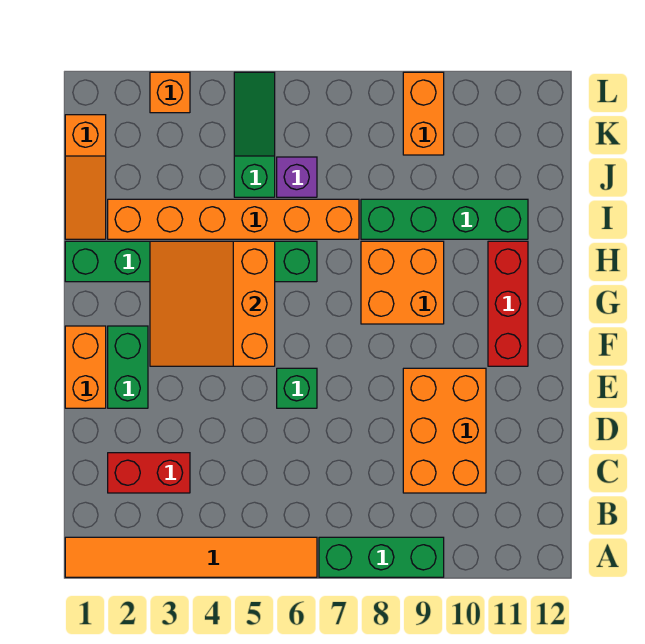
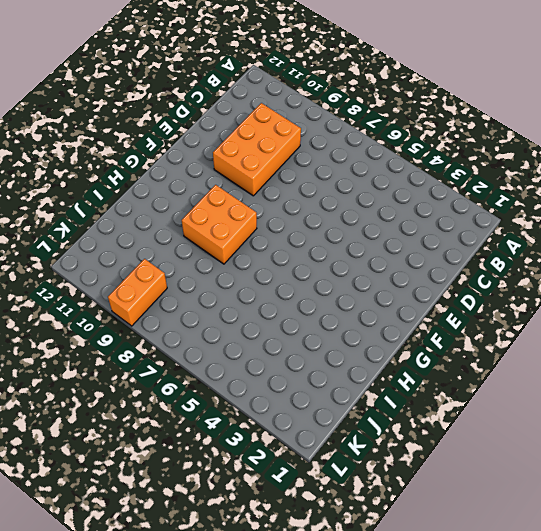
none -> orange tile A1:A6 level 1
none -> green brick A7:A9 level 1
none -> red brick C2:C3 level 1

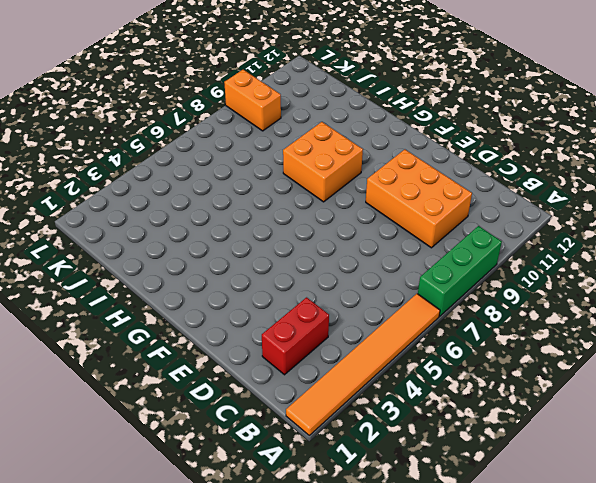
none -> orange brick E1:F1 level 1
none -> green brick E2:F2 level 1
none -> green brick E6 level 1

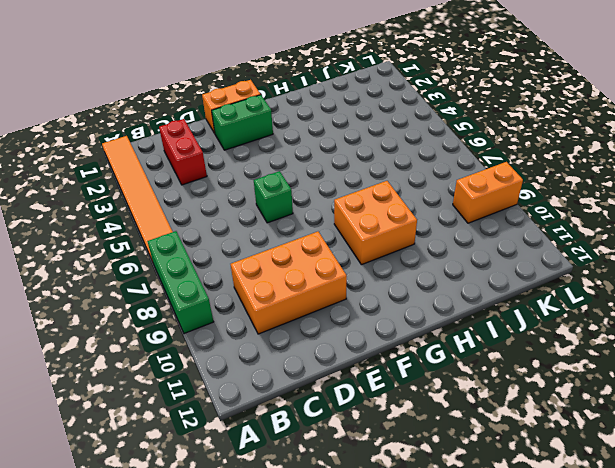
none -> red brick F11:H11 level 1
none -> green brick H1:H6 level 1
none -> orange slope I1:K1 level 1 top K

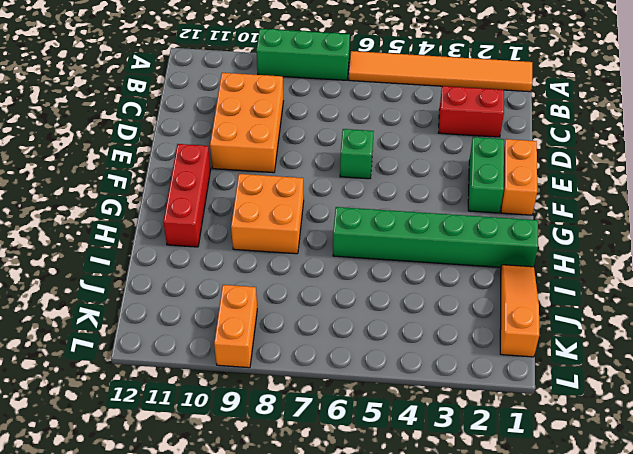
none -> orange brick I2:I7 level 1
none -> green brick I8:I11 level 1
none -> green slope J5:L5 level 1 top J

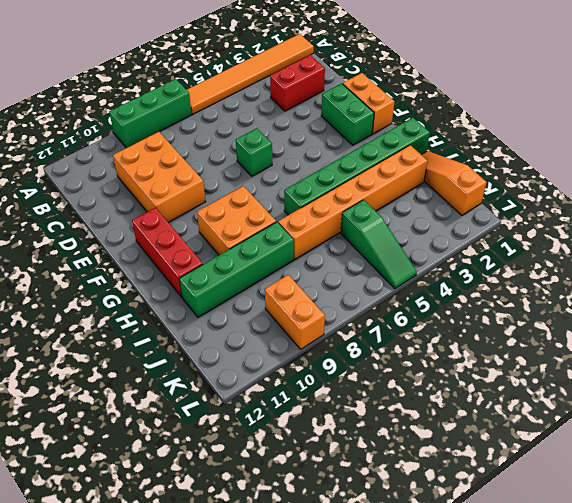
none -> purple brick J6 level 1
none -> orange brick L3 level 1
none -> orange slope F3:H5 level 2 top 5

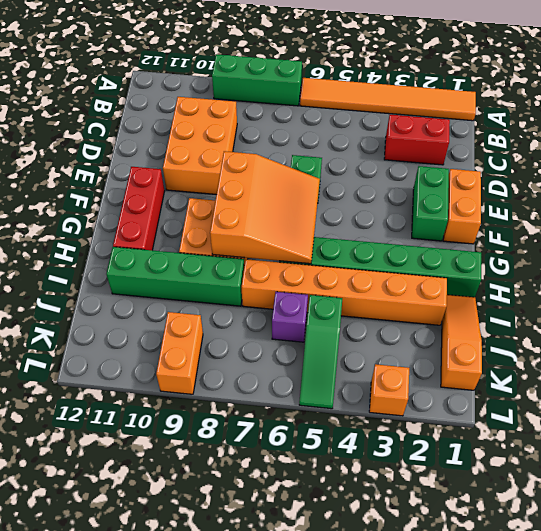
orange slope F6:H8 level 2 top 8 -> orange slope F3:H5 level 2 top 5

